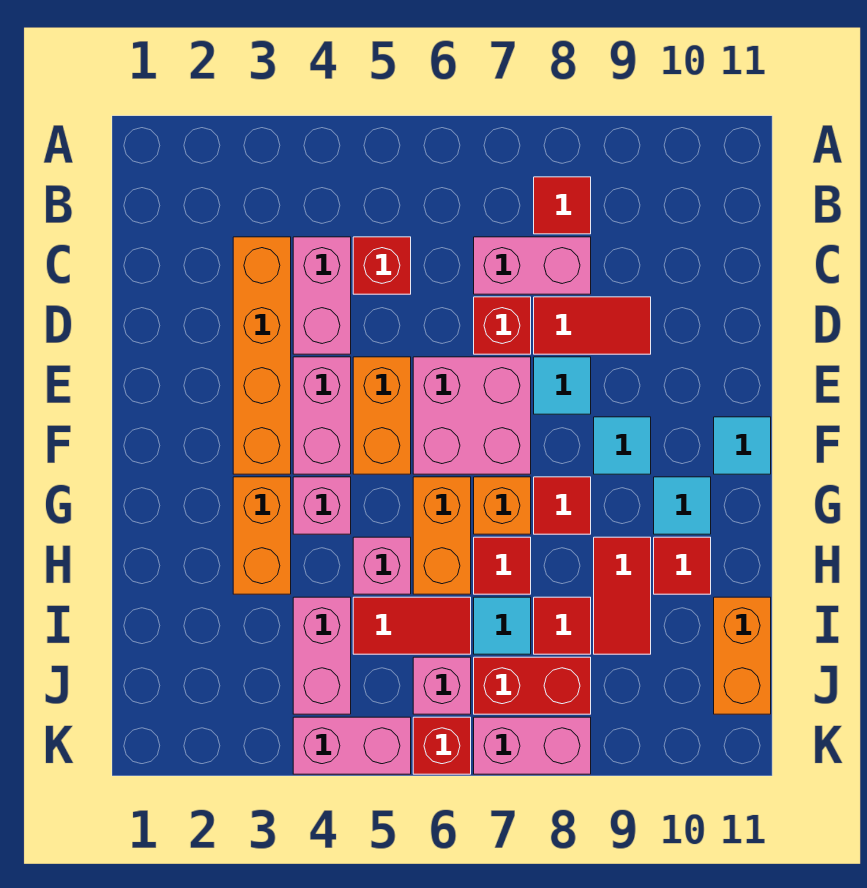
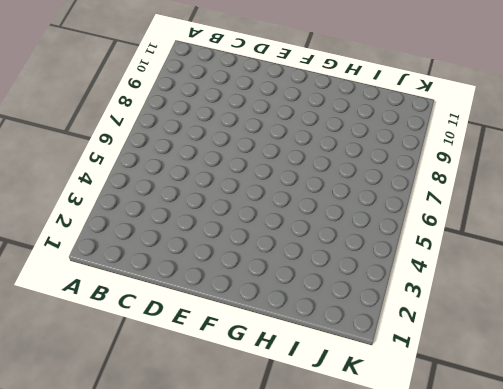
none -> red tile B8 level 1
none -> orange brick C3:F3 level 1
none -> pink brick C4:D4 level 1
none -> red brick C5 level 1

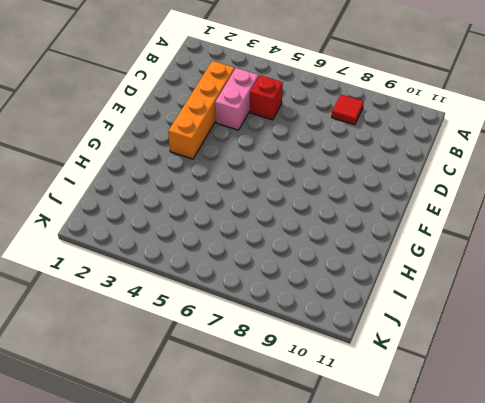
none -> pink brick C7:C8 level 1
none -> red brick D7 level 1
none -> red tile D8:D9 level 1
none -> pink brick E4:F4 level 1

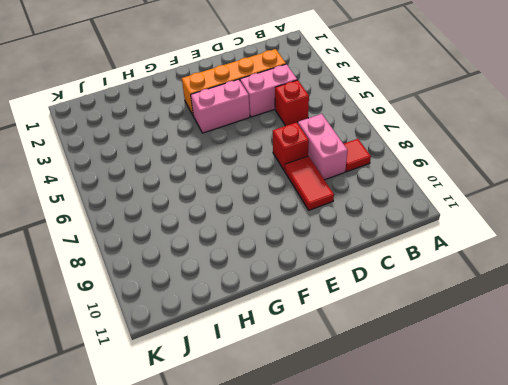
none -> orange brick E5:F5 level 1
none -> pink brick E6:F7 level 1
none -> cyan tile E8 level 1
none -> cyan tile F9 level 1

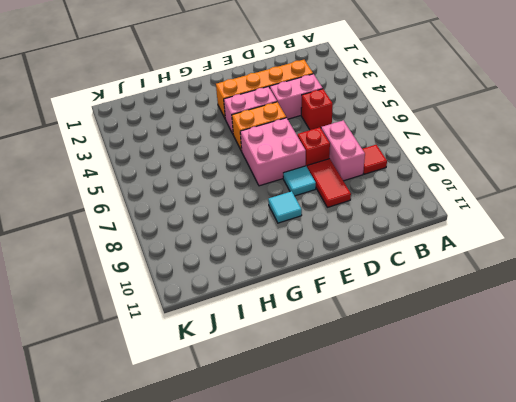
none -> cyan tile F11 level 1
none -> orange brick G3:H3 level 1
none -> pink brick G4 level 1
none -> orange brick G6:H6 level 1

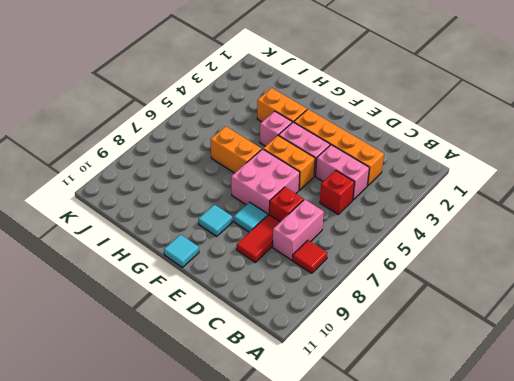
none -> orange brick G7 level 1
none -> red tile G8 level 1
none -> cyan tile G10 level 1
none -> pink brick H5 level 1

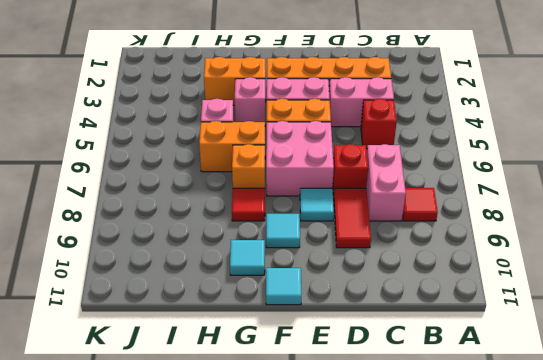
none -> red tile H7 level 1
none -> red tile H9:I9 level 1
none -> red tile H10 level 1
none -> pink brick I4:J4 level 1

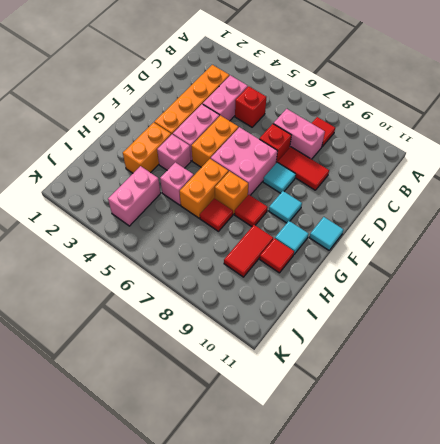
none -> red tile I5:I6 level 1
none -> cyan tile I7 level 1
none -> red tile I8 level 1
none -> orange brick I11:J11 level 1

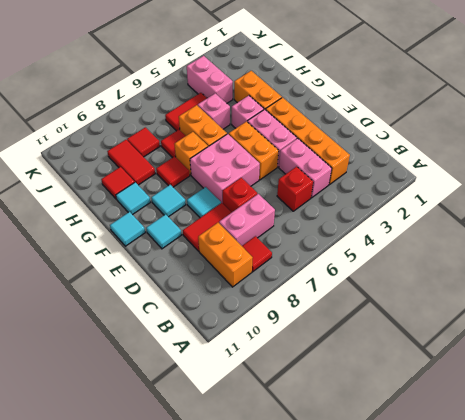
orange brick B9:C9 level 1 -> orange brick I11:J11 level 1
cyan tile E10 level 1 -> cyan tile I7 level 1
none -> pink brick J6 level 1
none -> red brick J7:J8 level 1
none -> pink brick K4:K5 level 1
none -> red brick K6 level 1

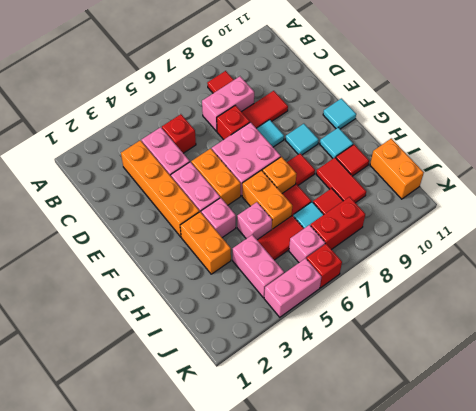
none -> pink brick K7:K8 level 1

